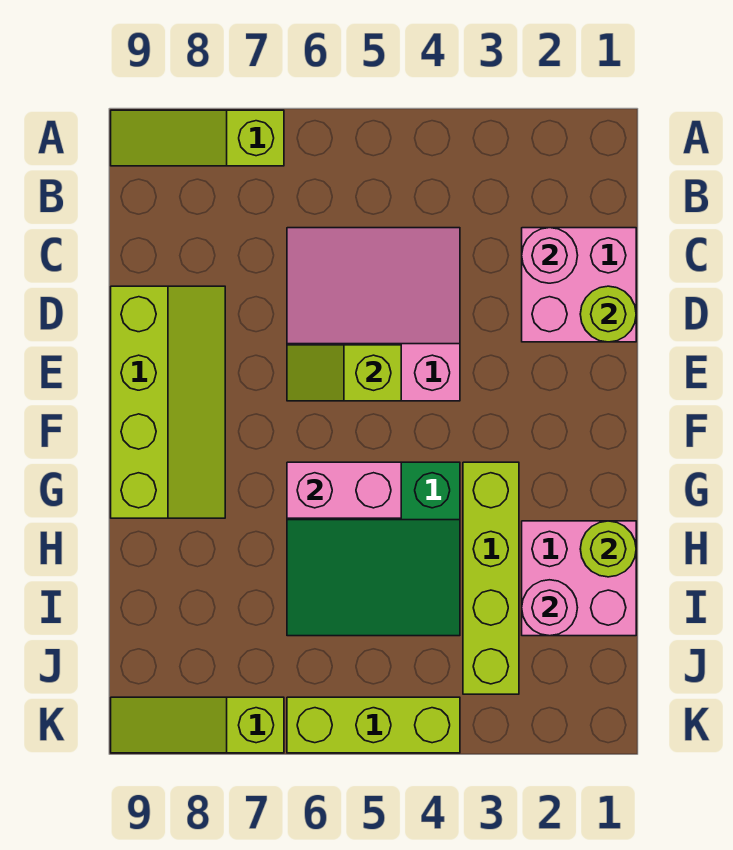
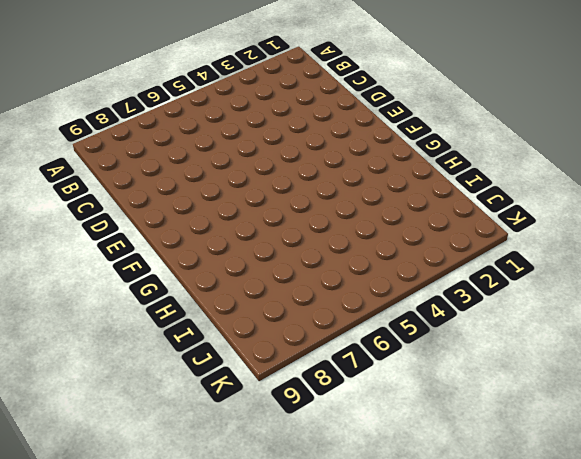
none -> lime slope A7:A9 level 1 top 7
none -> pink brick C1:D2 level 1
none -> pink slope C4:E6 level 1 top E

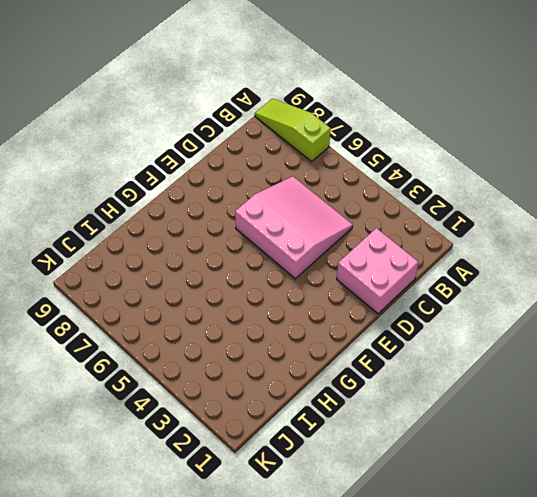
none -> lime slope D8:G9 level 1 top 9
none -> lime brick G3:J3 level 1
none -> green slope G4:I6 level 1 top G

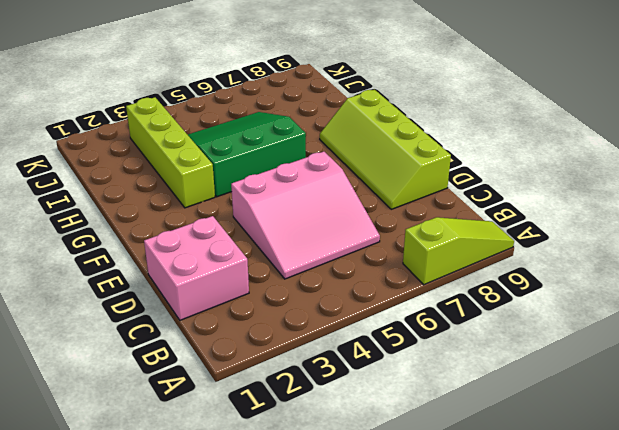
none -> pink brick H1:I2 level 1
none -> lime brick K4:K6 level 1
none -> lime slope K7:K9 level 1 top 7

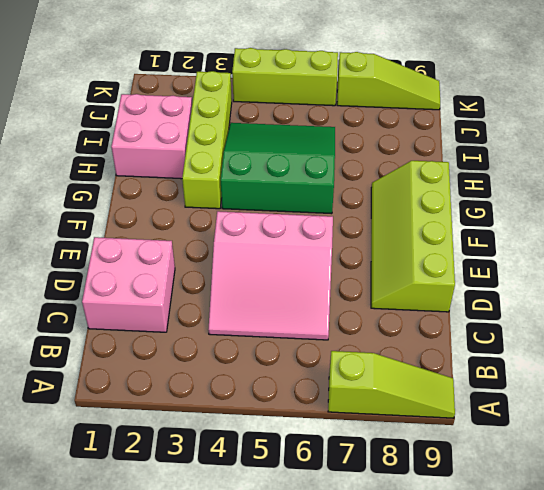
none -> pink round brick C2 level 2
none -> lime round brick D1 level 2
none -> lime slope E5:E6 level 2 top 5

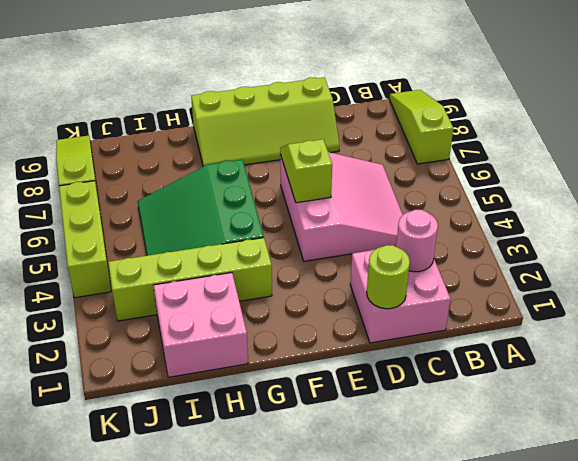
none -> pink brick G5:G6 level 2
none -> lime round brick H1 level 2
none -> pink round brick I2 level 2

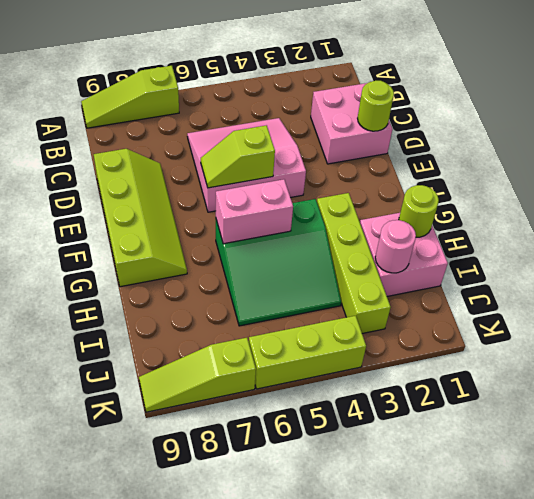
none -> pink round brick C2 level 2

